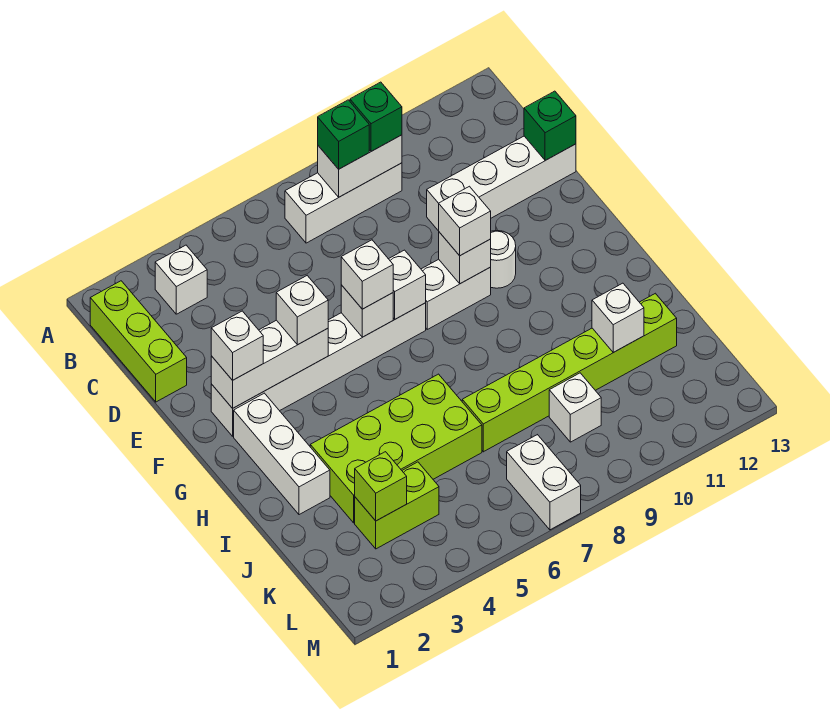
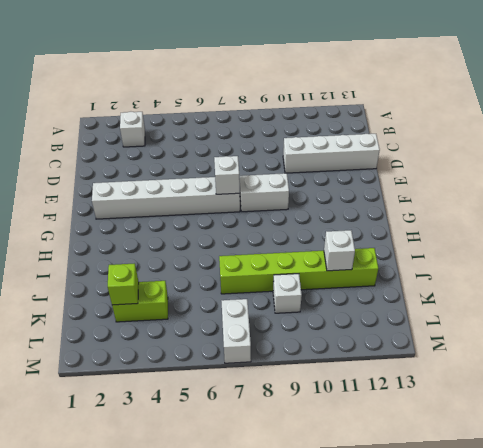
none -> lime brick B1:D1 level 1
none -> white brick B7:B9 level 1
none -> white round brick F10 level 1

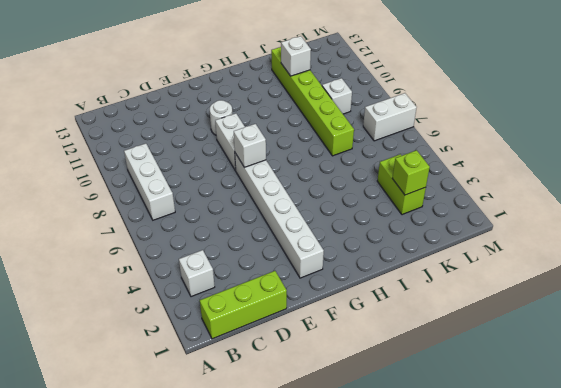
none -> white brick D10:D13 level 1
none -> white brick G2:I2 level 1
none -> lime brick I3:J6 level 1

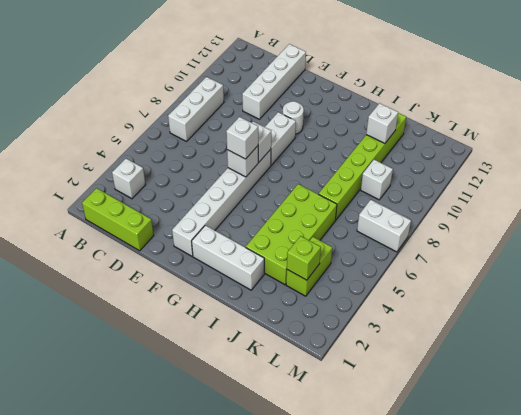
none -> white brick B8:B9 level 2
none -> green brick D13 level 2
none -> white brick F2:F4 level 2

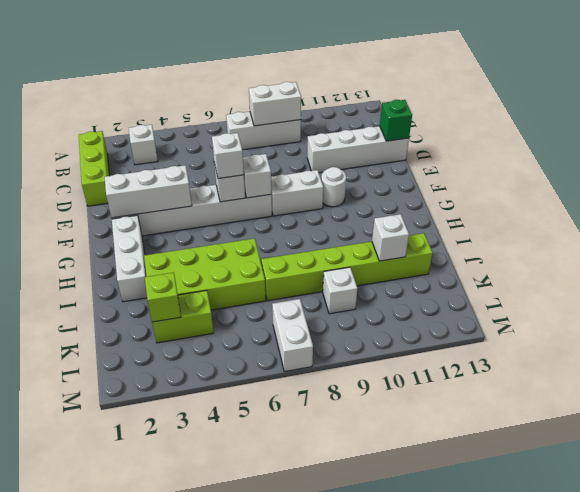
none -> white brick F9 level 2
none -> green brick B8 level 3
none -> green brick B9 level 3

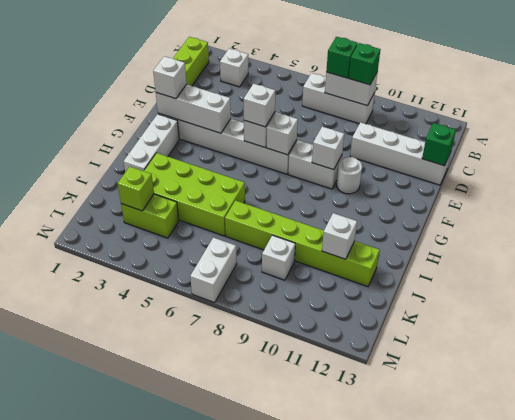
none -> white brick F4 level 3
none -> white brick F9 level 3

